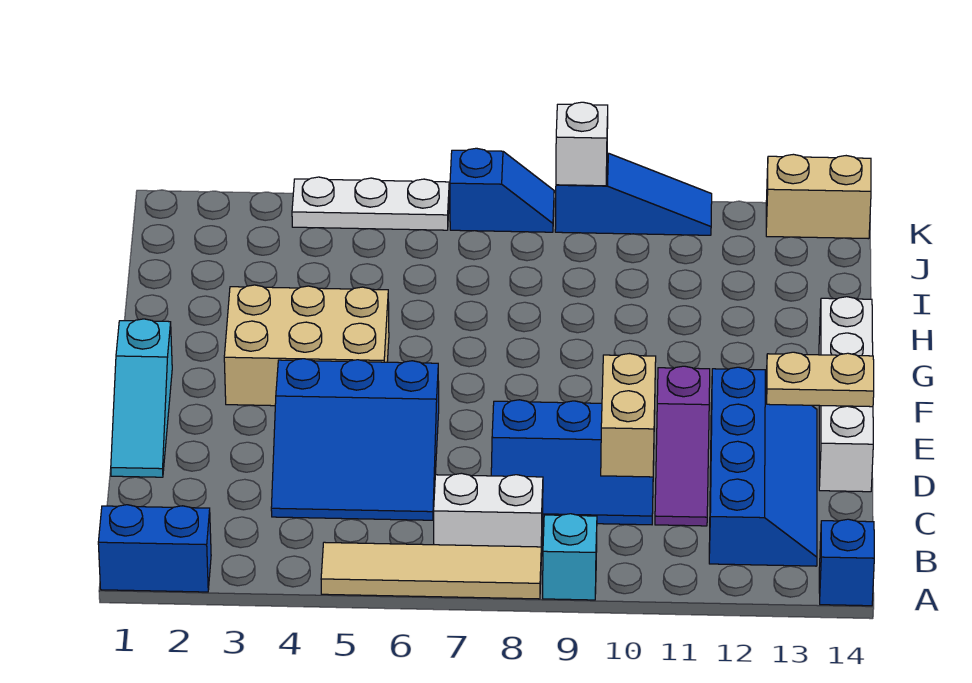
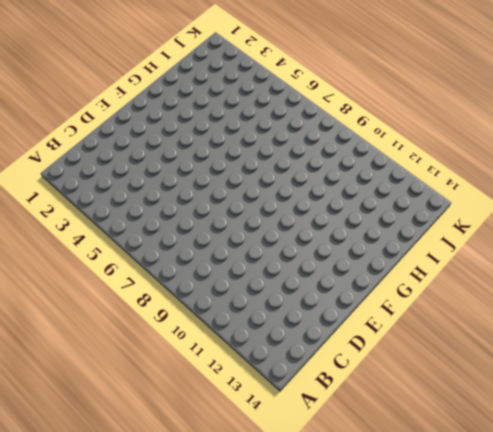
none -> blue brick A1:A2 level 1
none -> tan tile A5:A8 level 1
none -> cyan brick A9 level 1

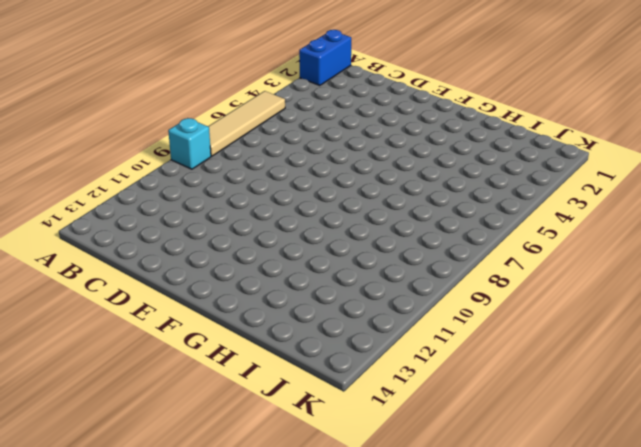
none -> blue brick A14 level 1
none -> white brick B7:B8 level 1
none -> blue slope B12:E13 level 1 top 12

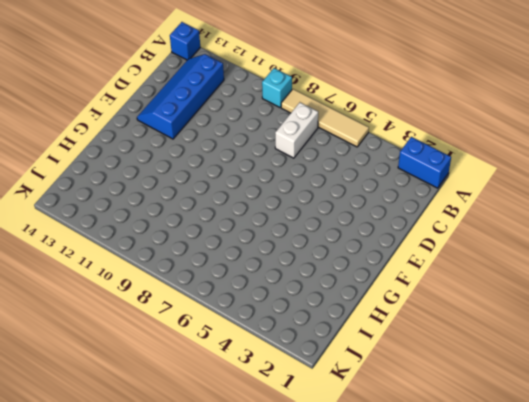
white brick B7:C7 level 1 -> white brick B7:B8 level 1
none -> blue slope C4:E6 level 1 top E
none -> blue slope C8:D10 level 1 top D
none -> purple slope C11:E11 level 1 top E

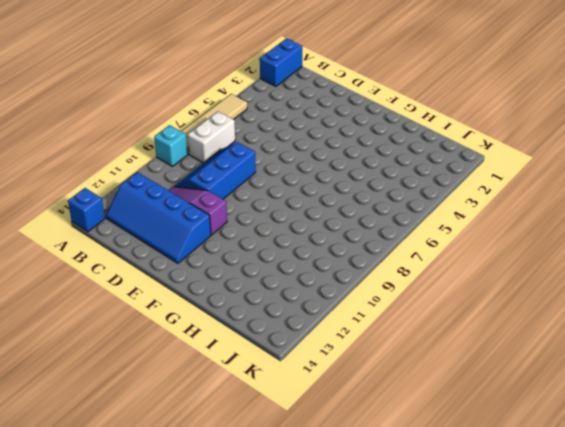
none -> blue slope C4:E6 level 1 top E
none -> cyan slope D1:F1 level 1 top F
none -> white brick D14:G14 level 1

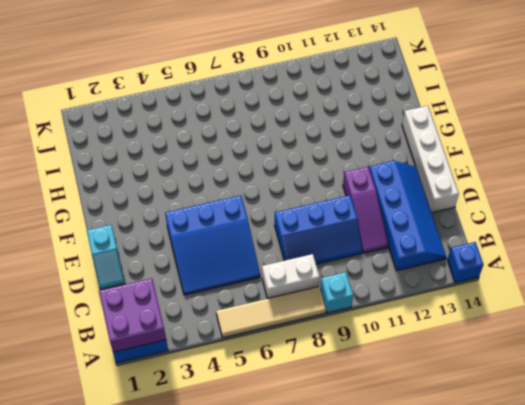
purple brick A1:B2 level 2 -> none
cyan slope D1:E1 level 1 top E -> cyan slope D1:F1 level 1 top F
none -> tan brick F3:G5 level 1
none -> white plate K4:K6 level 1
none -> blue slope K7:K8 level 1 top 7

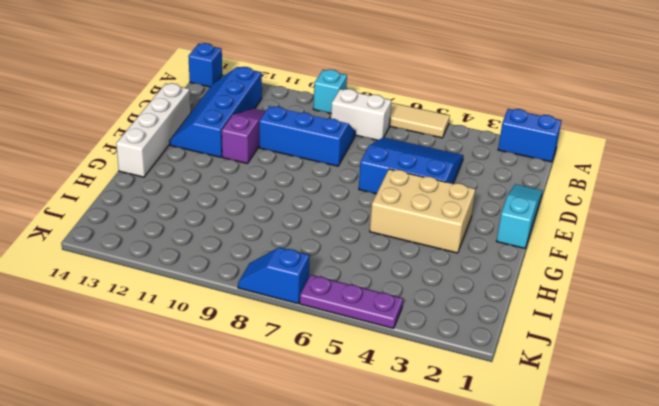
purple plate K4:K6 level 1 -> white plate K4:K6 level 1
none -> blue slope K9:K11 level 1 top 9
none -> tan brick K13:K14 level 1
none -> tan brick C10:D10 level 2

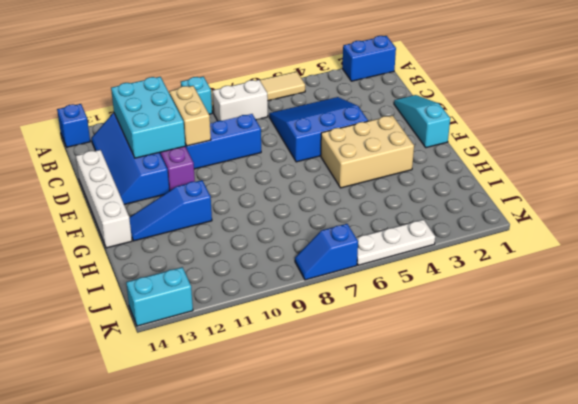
cyan brick B11:D12 level 2 -> none
blue slope G11:G13 level 1 top 11 -> blue slope K9:K11 level 1 top 9
cyan brick K13:K14 level 1 -> tan brick K13:K14 level 1
none -> tan plate E13:E14 level 2
none -> white brick K9 level 2

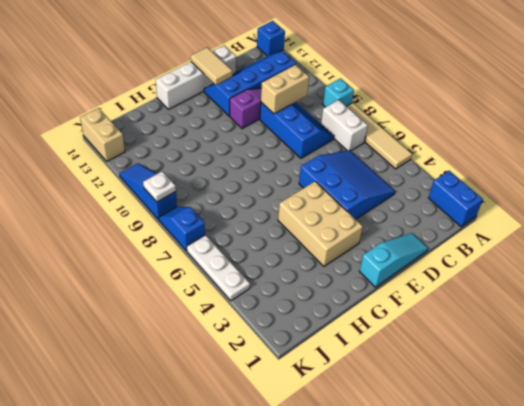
tan tile E13:E14 level 2 -> tan plate E13:E14 level 2
white plate K9 level 2 -> white brick K9 level 2

